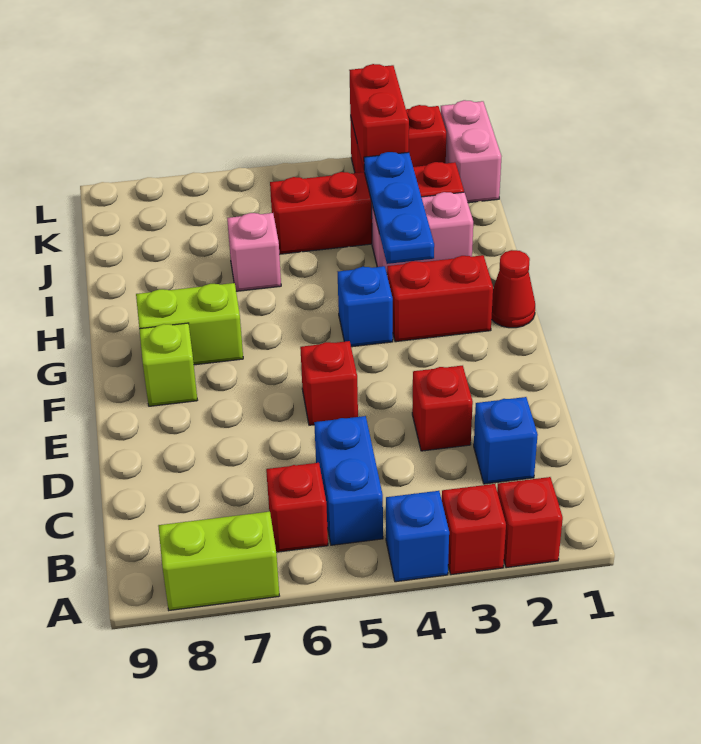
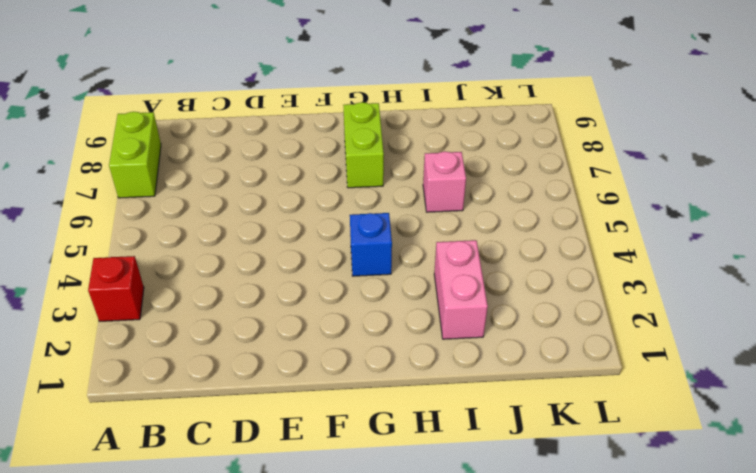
none -> red brick A2 level 1
none -> blue brick A4 level 1
none -> blue brick B5:C5 level 1

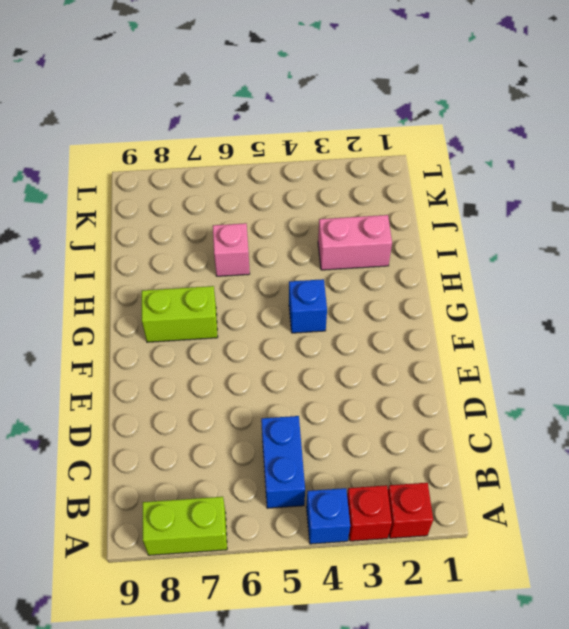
none -> red brick B6 level 1
none -> blue brick C2 level 1
none -> red brick D3 level 1

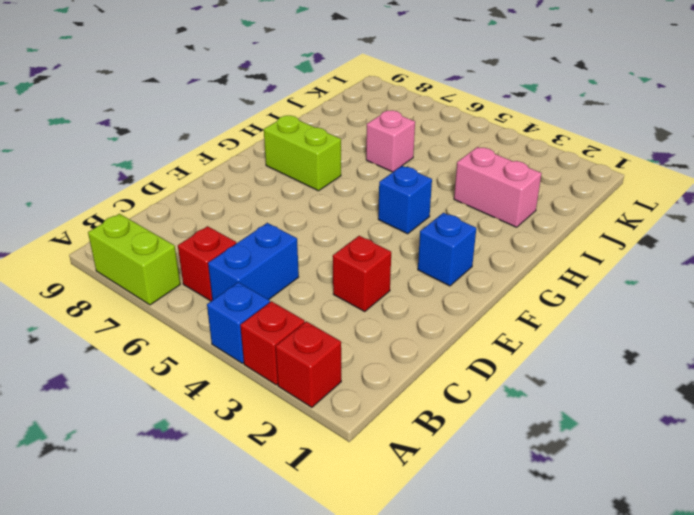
blue brick F2 level 1 -> blue brick C2 level 1
none -> red brick E5 level 1
none -> lime brick F8 level 1
none -> red cone G1 level 1

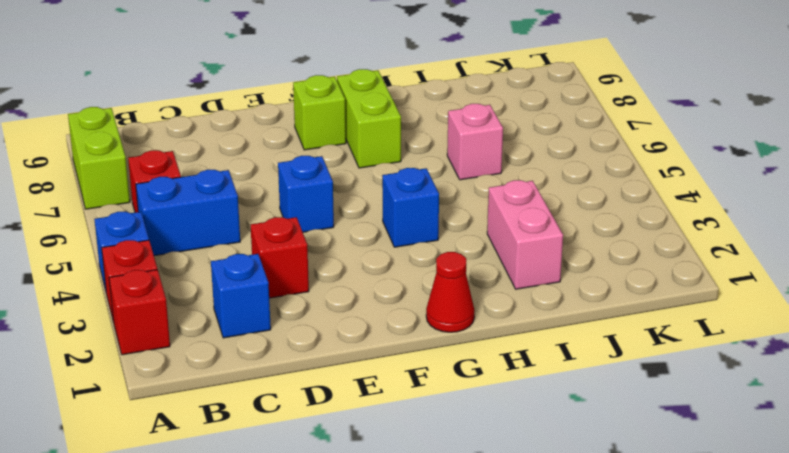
blue brick E5 level 1 -> red brick E5 level 1
none -> red brick G2:G3 level 1
none -> red brick J2:J5 level 1
none -> pink brick K1:L1 level 1

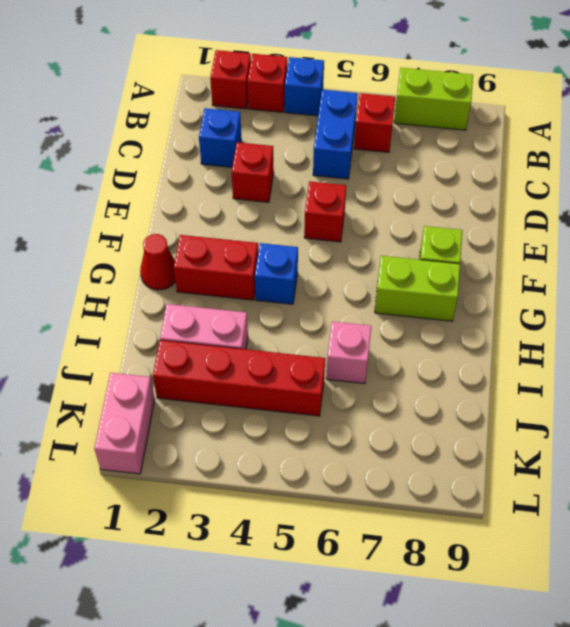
none -> red brick L2:L3 level 1
none -> blue plate H3:J3 level 2
none -> red brick K3:L3 level 2

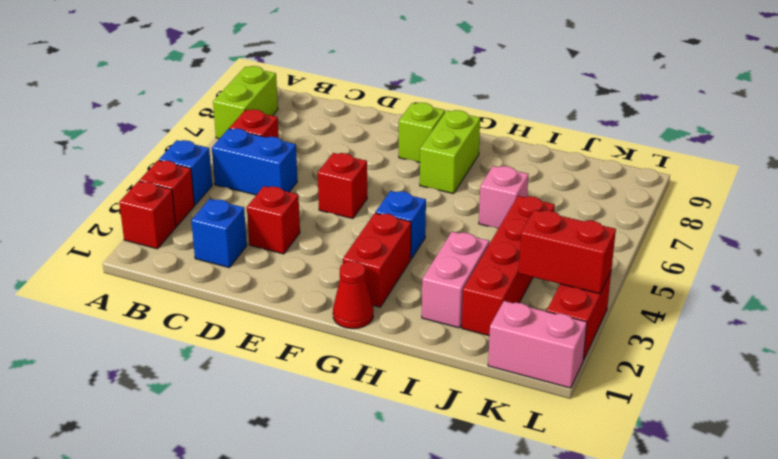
none -> blue plate H3:J3 level 2

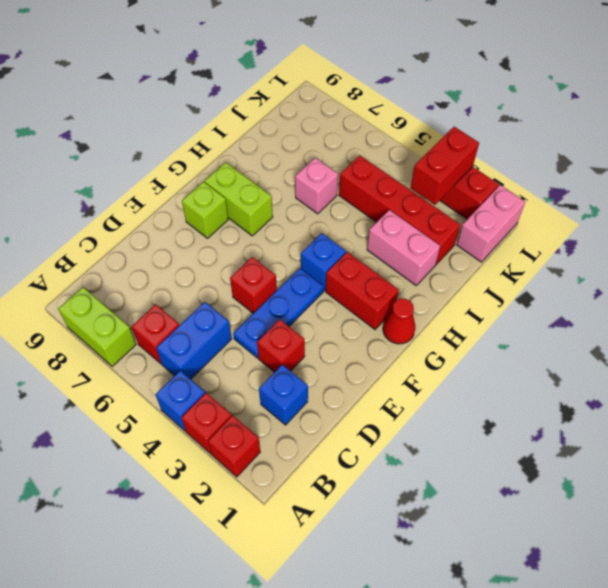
blue plate D4:F4 level 1 -> blue plate H3:J3 level 2

